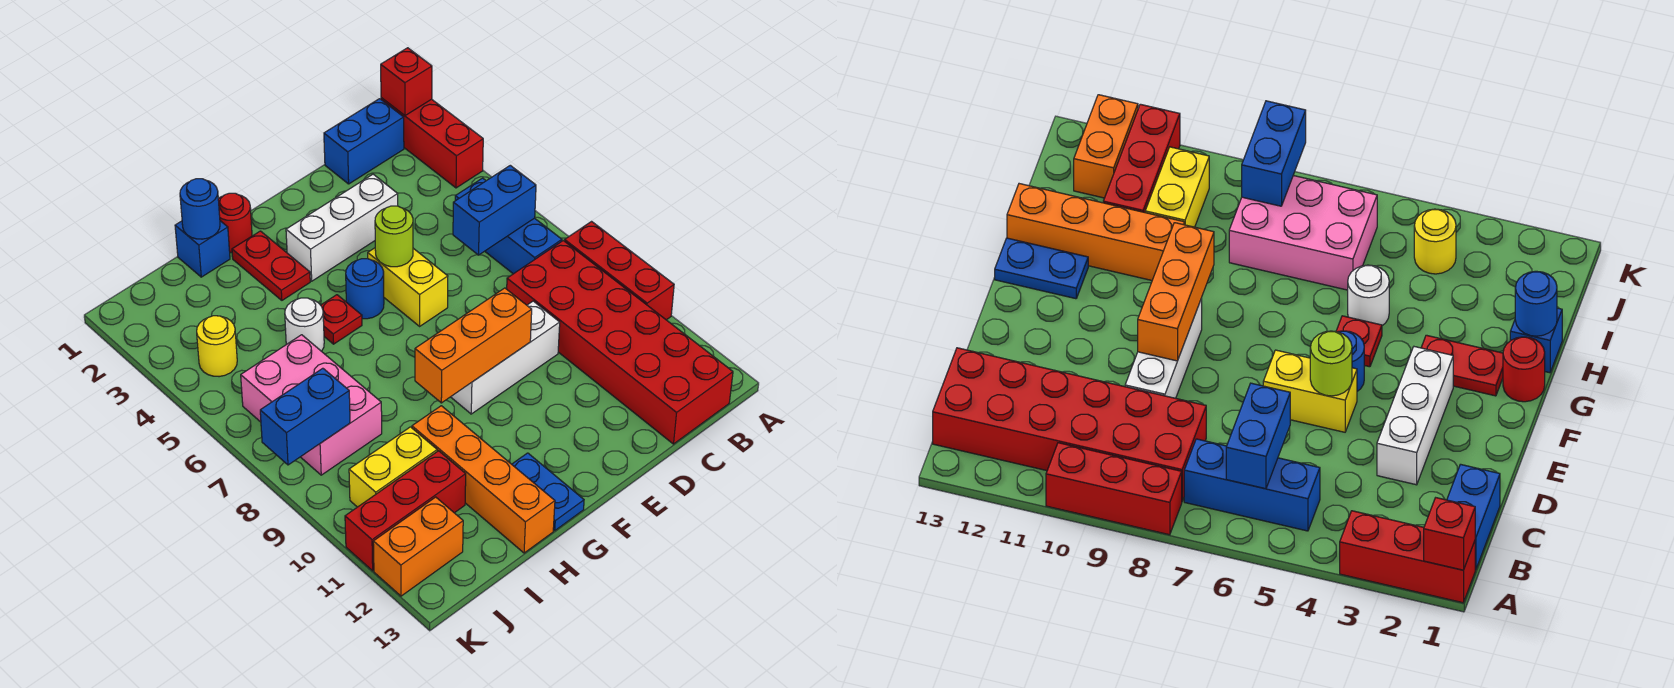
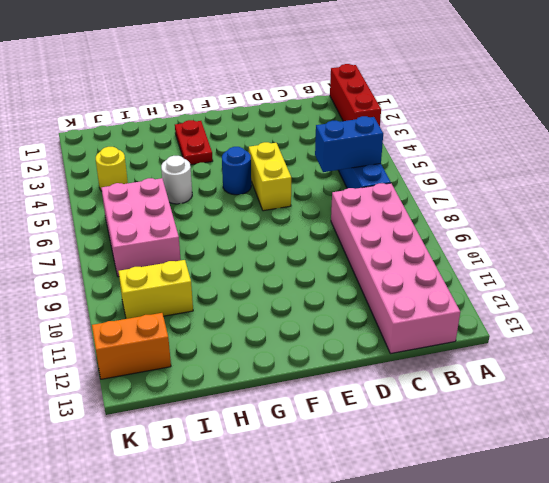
pink brick B8:C13 level 1 -> red brick B8:C13 level 1
none -> red brick A8:A10 level 1
none -> blue brick B1:C1 level 1
none -> white brick D3:F3 level 1

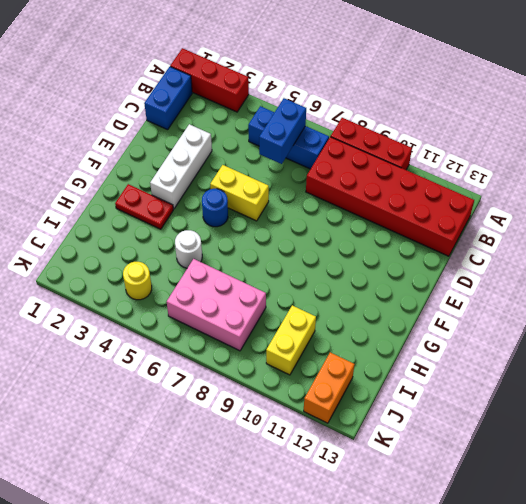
none -> white brick D9:F9 level 1
none -> red round brick G1 level 1
none -> red plate G5 level 1

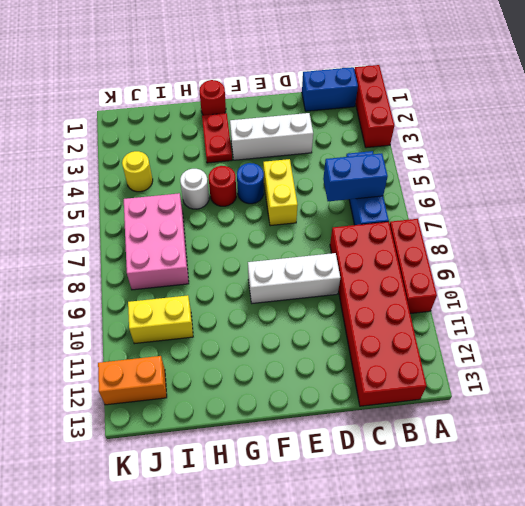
red round brick G5 level 1 -> red plate G5 level 1
none -> blue plate G12:G13 level 1
none -> blue brick H1 level 1
none -> orange brick H10:H13 level 1

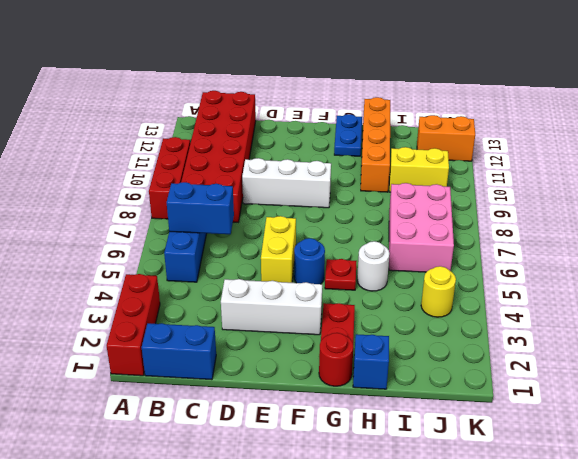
none -> red brick I11:K11 level 1
none -> red brick A1 level 2
none -> lime round brick E5 level 2

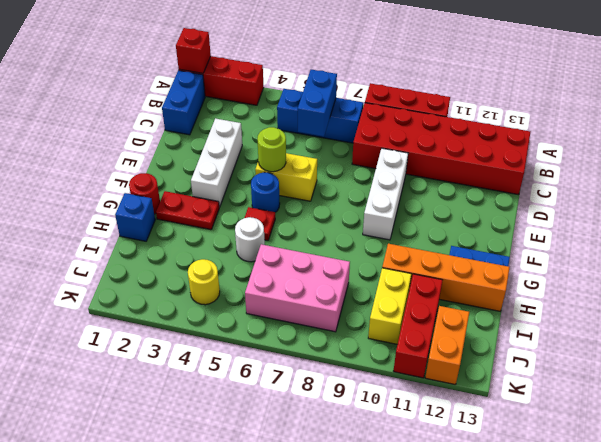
none -> orange brick E9:G9 level 2
none -> blue round brick H1 level 2
none -> blue brick J8:K8 level 2

